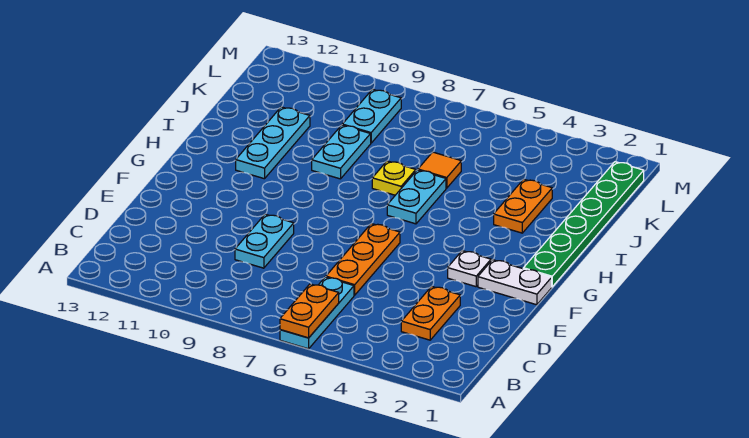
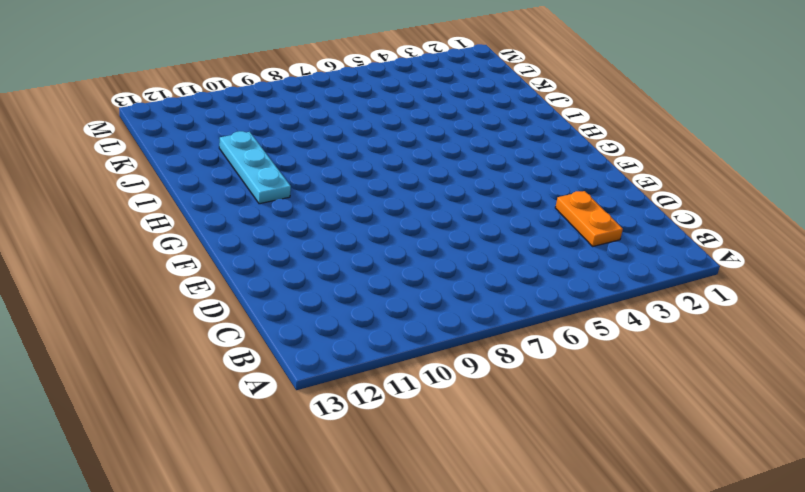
none -> cyan plate A6:C6 level 1
none -> orange plate D6:F6 level 1
none -> cyan plate D9:E9 level 1

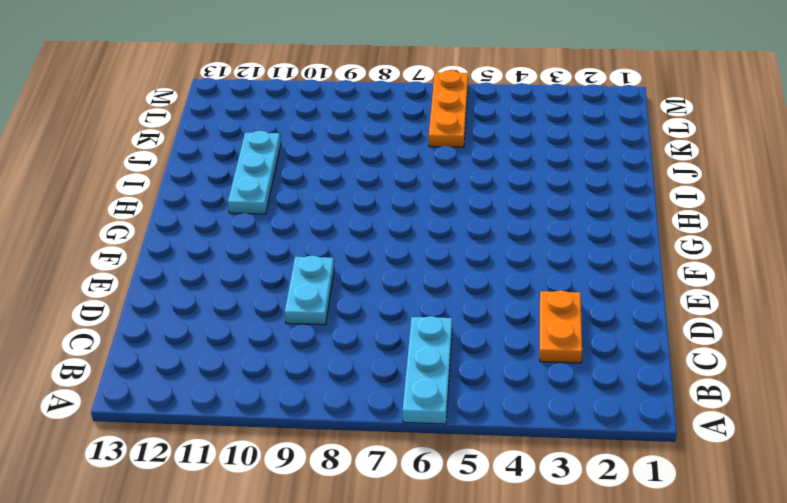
orange plate K6:M6 level 1 -> orange plate D6:F6 level 1
none -> white plate F1:F2 level 1
none -> white plate F3 level 1
none -> green plate G1:L1 level 1

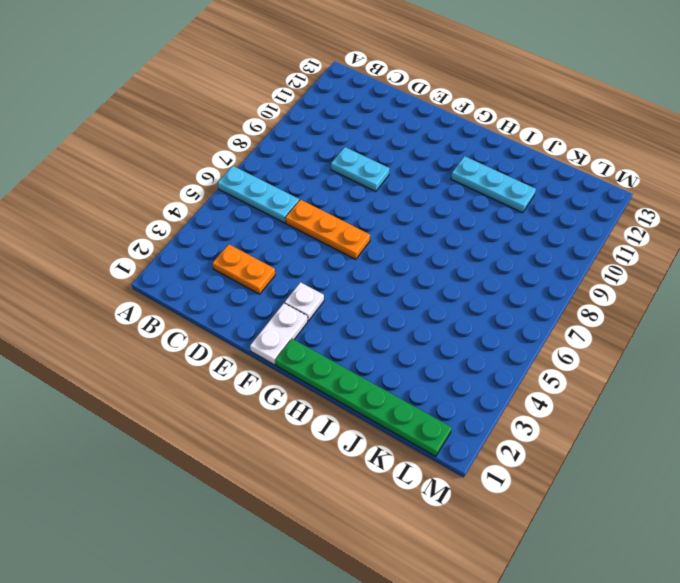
none -> cyan plate H6:I6 level 1
none -> orange plate I3:J3 level 1
none -> yellow plate I7 level 1

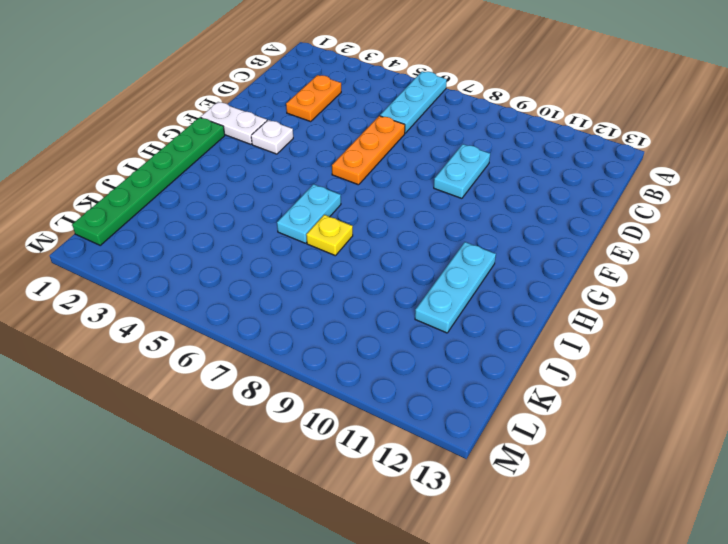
none -> orange plate I3:J3 level 1
none -> cyan plate I9:J9 level 1
none -> orange tile J6 level 1

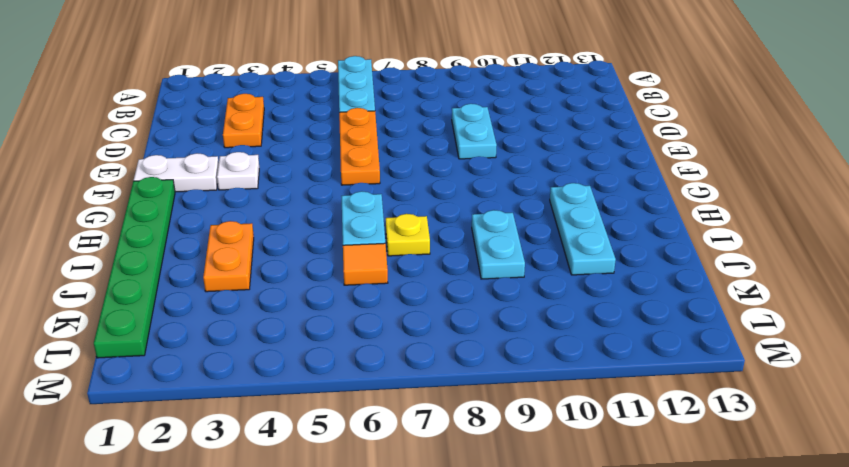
none -> cyan plate K9:L9 level 1
none -> orange plate A6:B6 level 2

